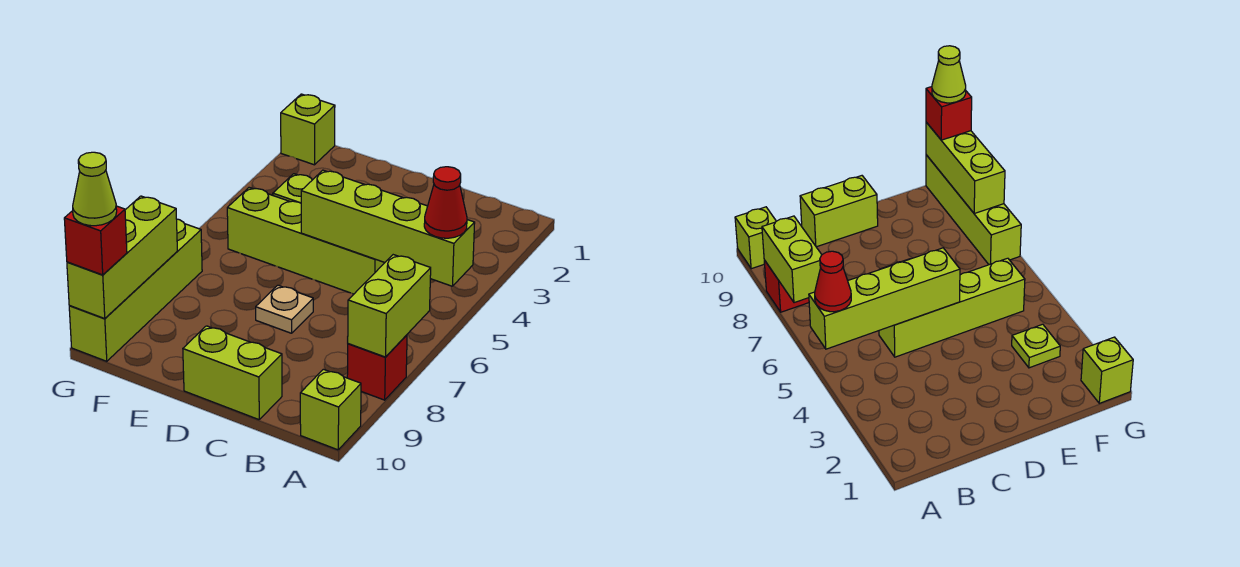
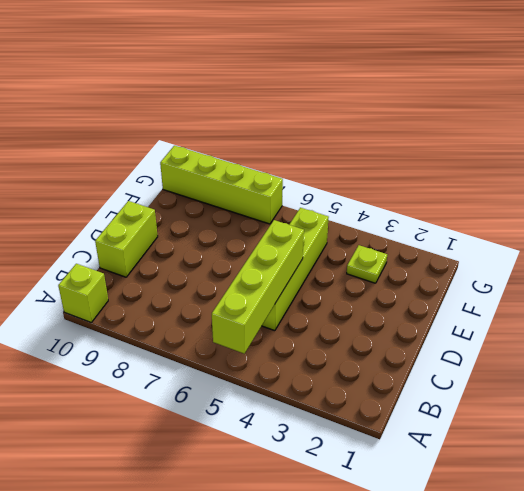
none -> red brick A8 level 1
none -> tan plate D7 level 1
none -> lime brick G1 level 1

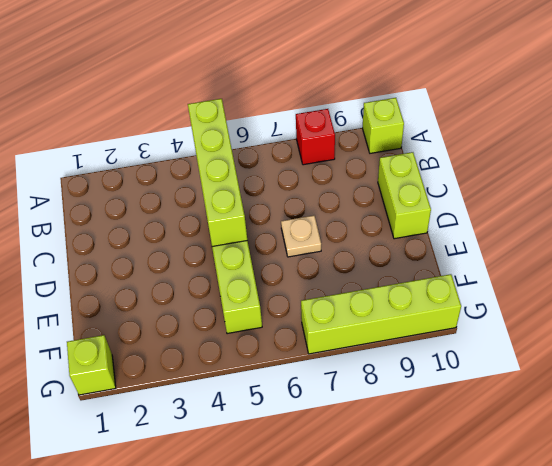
none -> lime plate F3 level 1
none -> lime brick A7:A8 level 2
none -> lime brick G8:G10 level 2

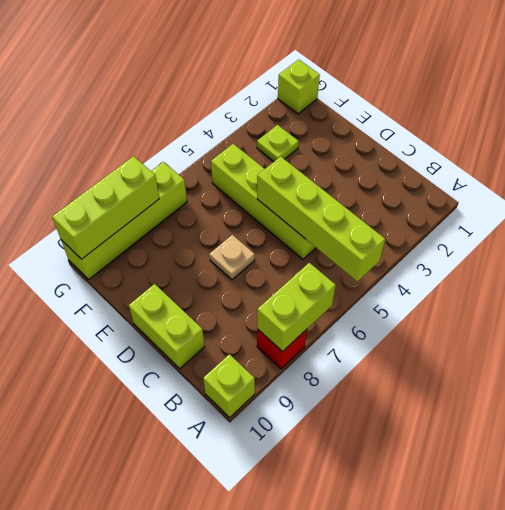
none -> red cone A5 level 3
none -> red brick G10 level 3
none -> lime cone G10 level 4

